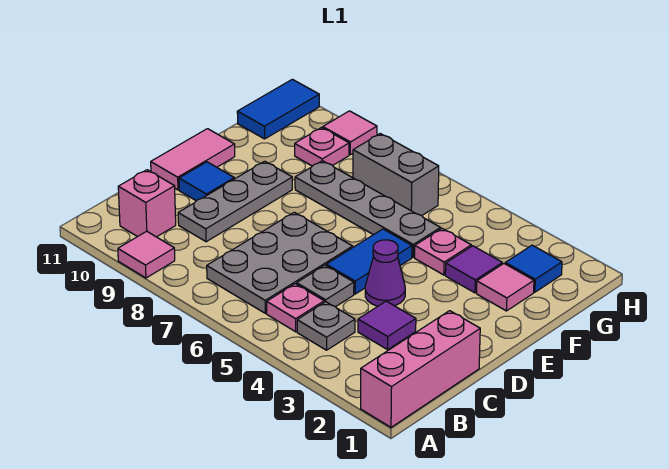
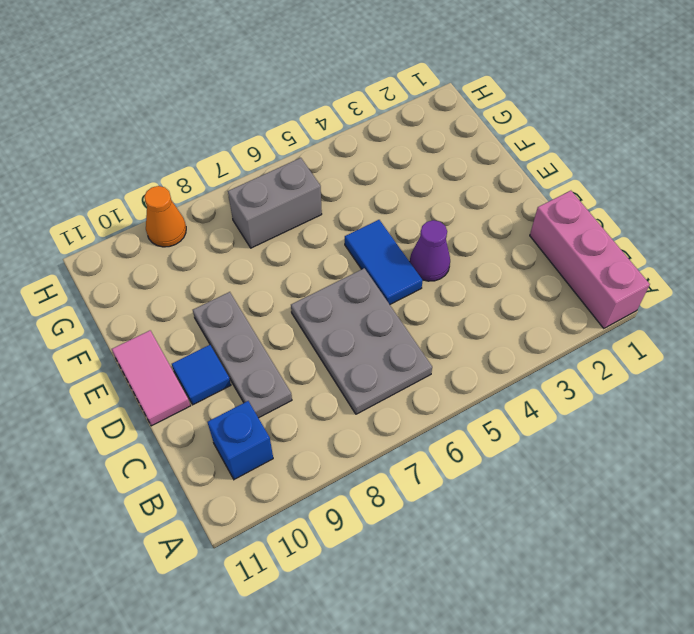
blue brick B10 level 1 -> pink brick B10 level 1
orange cone H9 level 1 -> pink tile H9 level 1
none -> pink tile A9 level 1
none -> grey plate B4 level 1
none -> pink plate B5 level 1

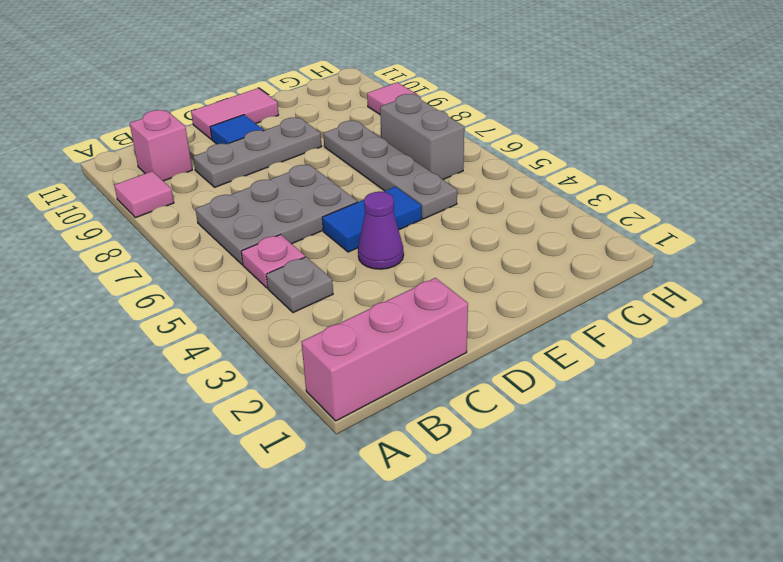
none -> purple tile C3 level 1
none -> grey plate C5 level 1
none -> pink tile F2 level 1

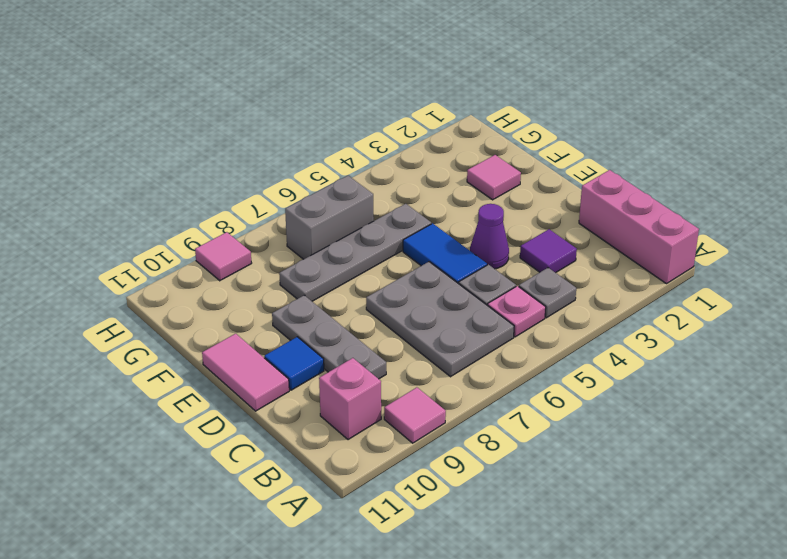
none -> purple tile F3 level 1
none -> pink plate F4 level 1
none -> blue tile G2 level 1

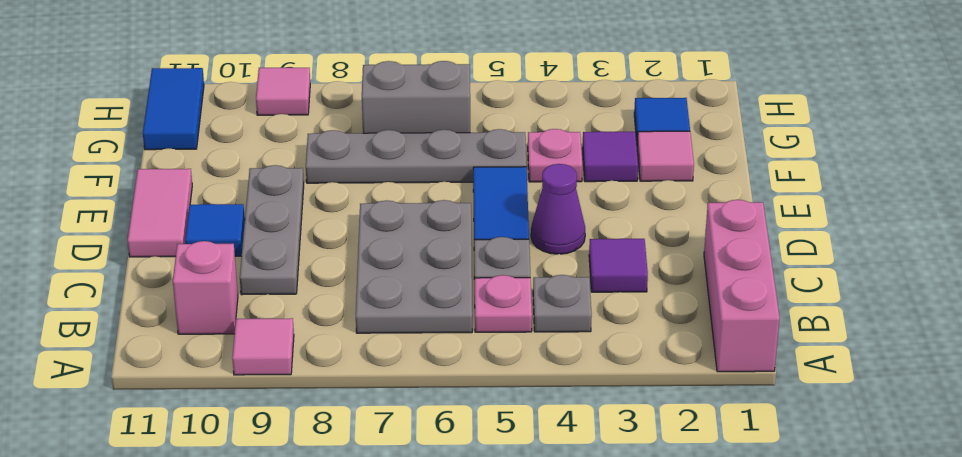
none -> pink plate G9 level 1

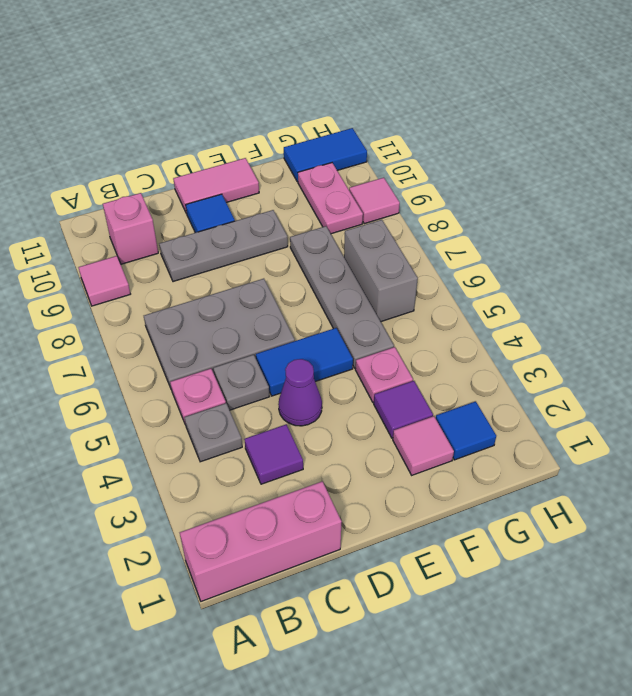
pink plate G9:G10 level 1 -> pink plate G9 level 1

